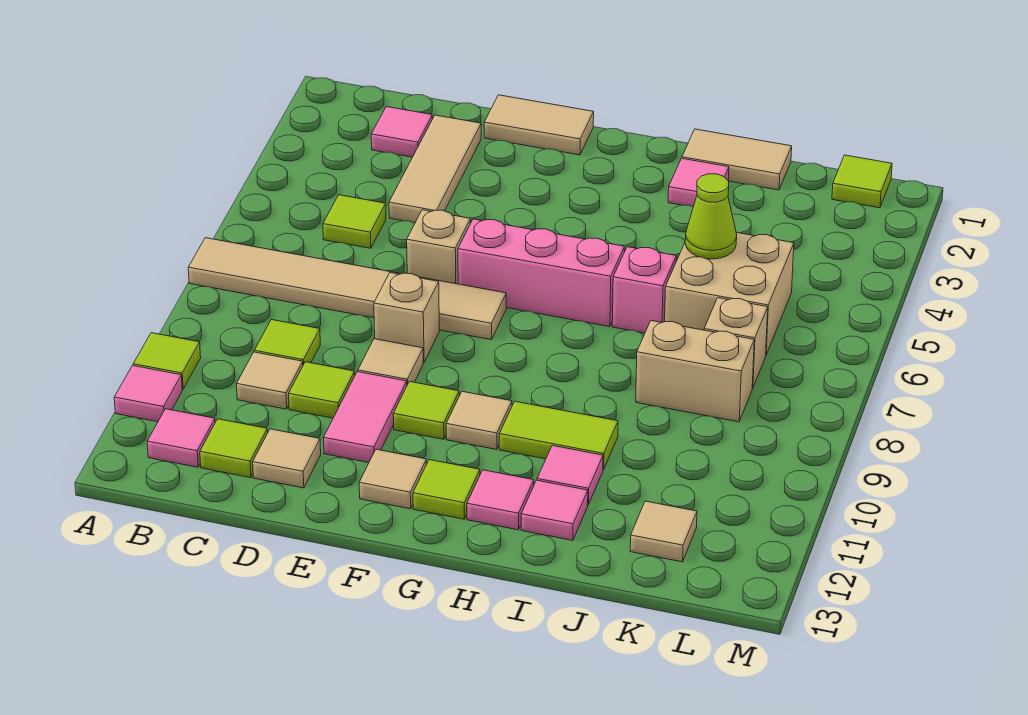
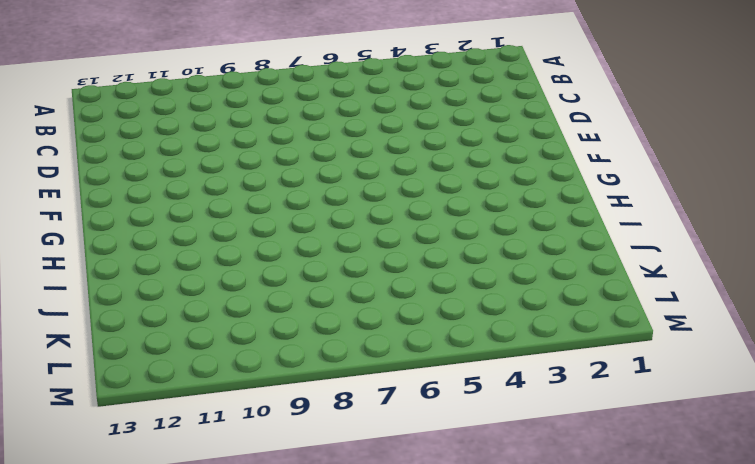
none -> tan tile A7:F7 level 1
none -> lime tile A10 level 1
none -> pink tile A11 level 1
none -> pink tile B12 level 1

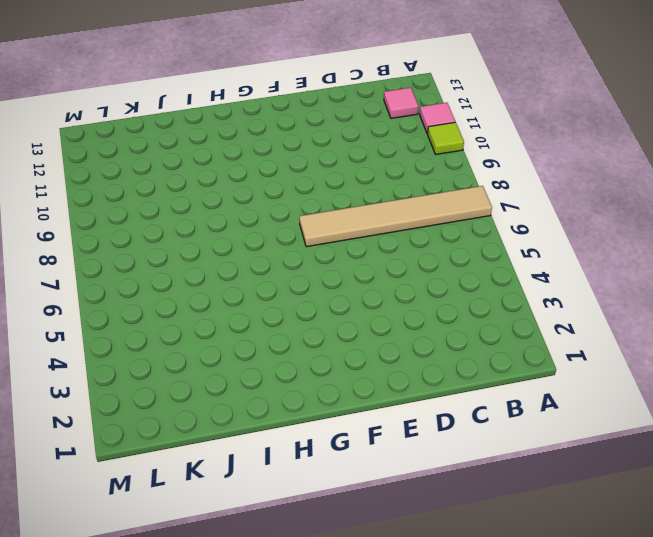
none -> pink tile C2 level 1
none -> lime tile C5 level 1
none -> lime tile C9 level 1
none -> tan tile C10 level 1

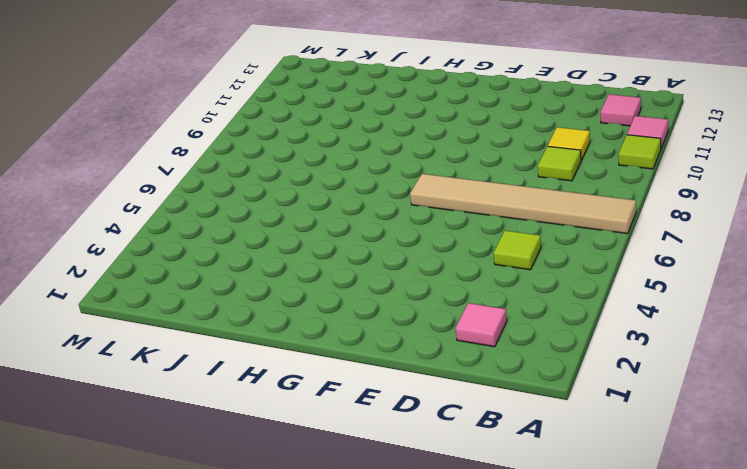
yellow tile C10 level 1 -> tan tile C10 level 1
none -> lime tile C12 level 1
none -> tan tile D2:D4 level 1
none -> lime tile D10 level 1
none -> tan tile D12 level 1

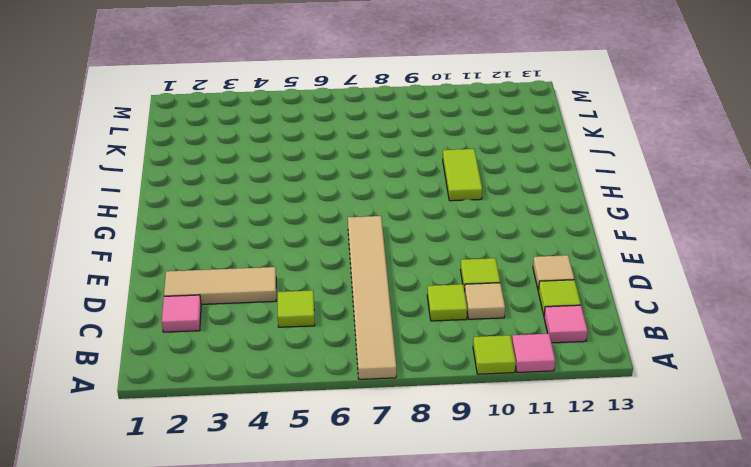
none -> tan tile E1:F1 level 1
none -> tan brick E6 level 1
none -> tan brick E8 level 1
none -> tan tile E9 level 1

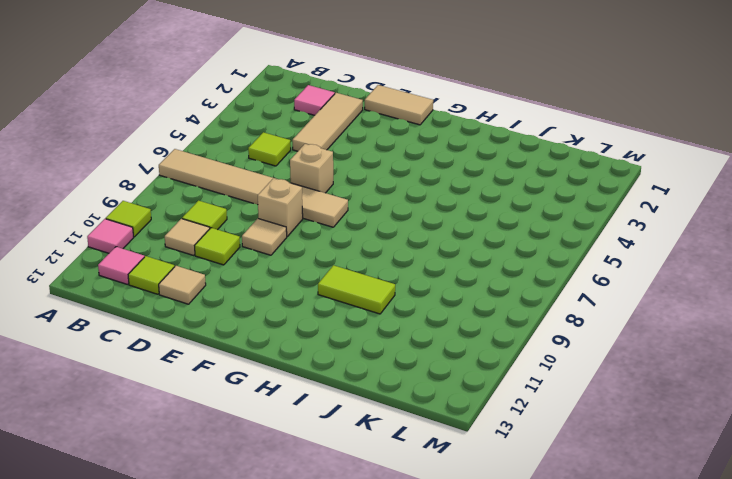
none -> pink tile E10:E11 level 1
none -> pink brick F6:H6 level 1
none -> lime tile F10 level 1
none -> tan tile F12 level 1

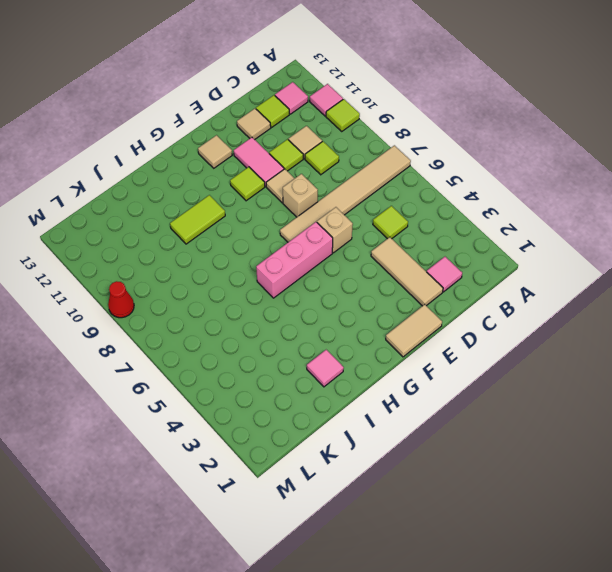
red cone M9 level 1 -> none
none -> tan tile G10 level 1
none -> lime tile G12 level 1
none -> pink tile H12 level 1
none -> tan tile I1:J1 level 1

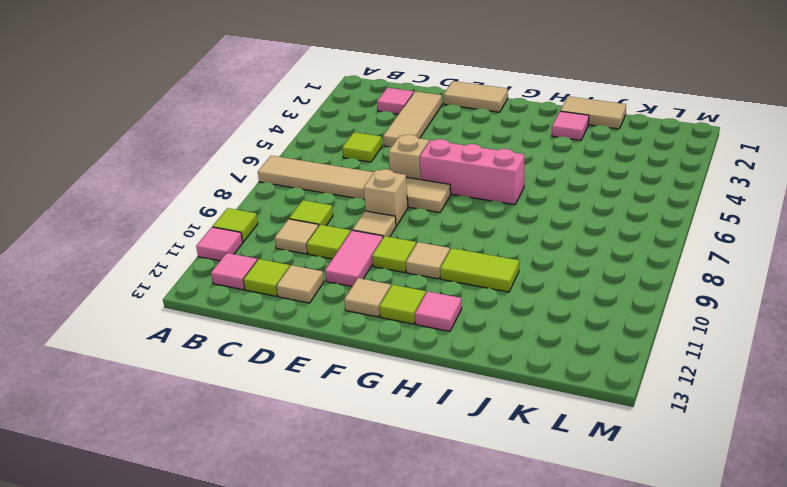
none -> pink brick I6 level 1
none -> pink tile I11 level 1
none -> pink tile I12 level 1
none -> tan brick J5:K6 level 1

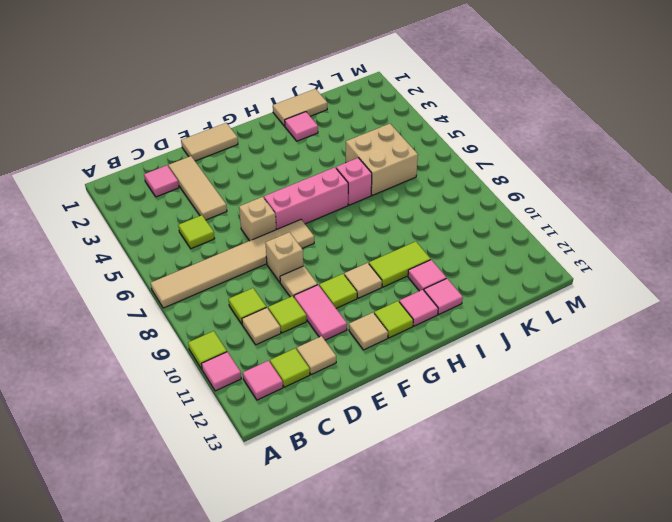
none -> tan brick J8:K8 level 1
none -> tan brick K7 level 1
none -> tan tile K12 level 1
none -> lime tile L1 level 1

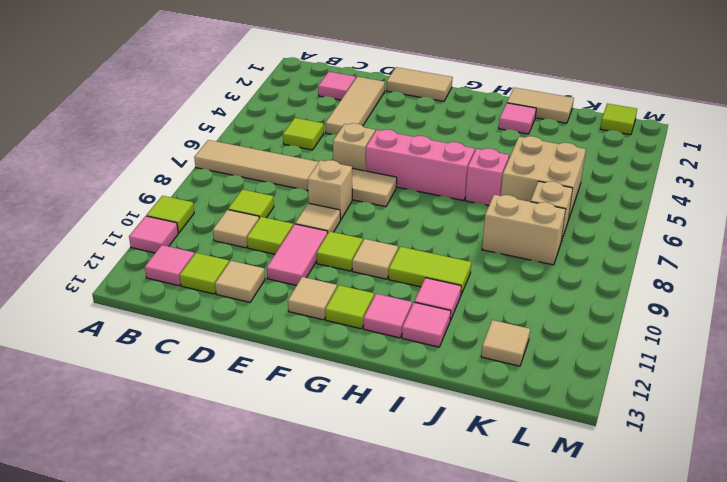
none -> lime cone J5 level 2

